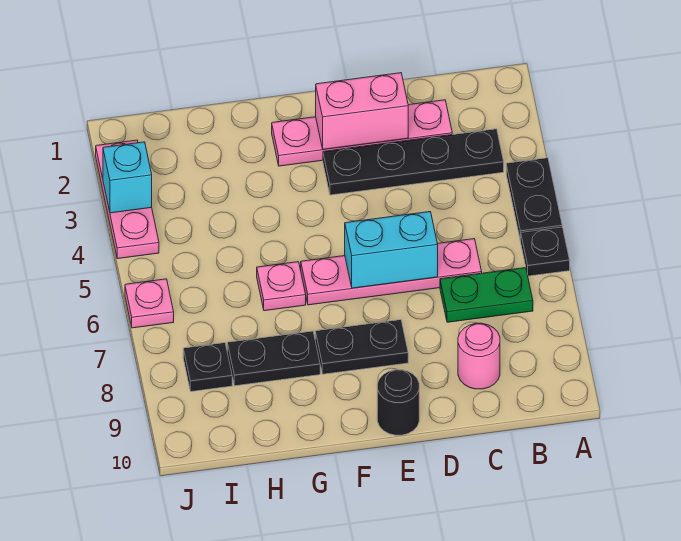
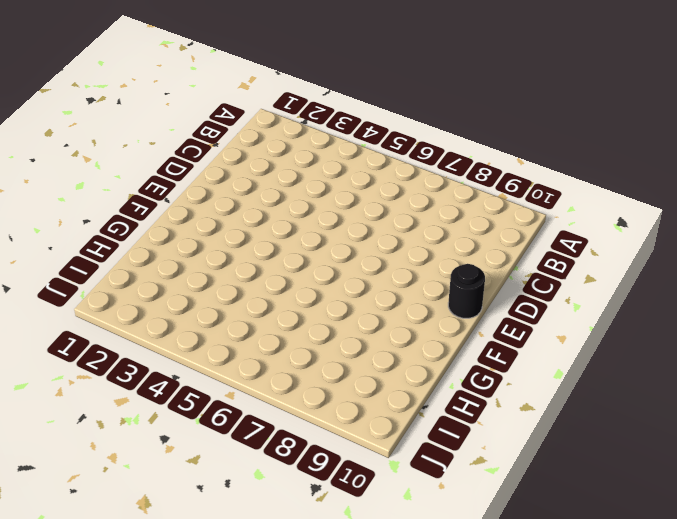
none -> black plate A4:A5 level 1
none -> black plate A6 level 1
none -> black plate B3:E3 level 1

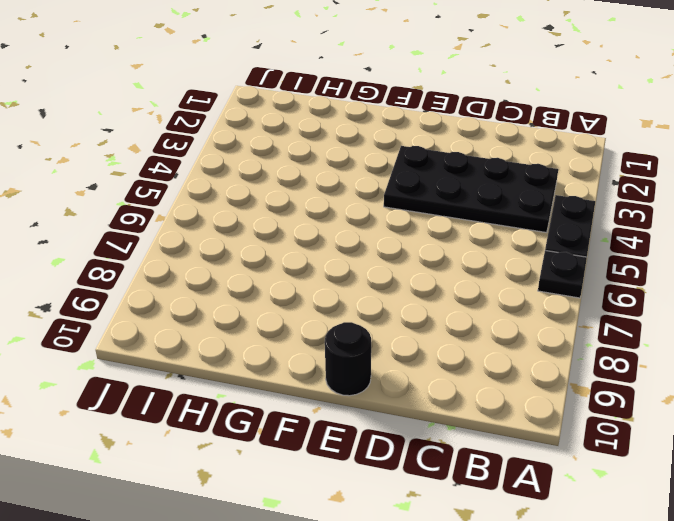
black plate B3:E4 level 1 -> black plate B3:E3 level 1
none -> green plate B7:C7 level 1
none -> pink plate C2:F2 level 1
none -> pink plate C6:F6 level 1

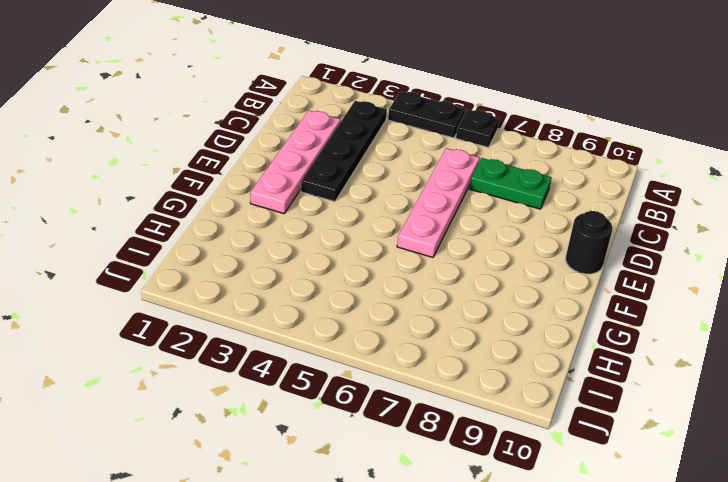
green plate C7:C8 level 1 -> green plate B7:C7 level 1
none -> pink round brick C9 level 1
none -> black plate E8:F8 level 1
none -> pink plate G6 level 1

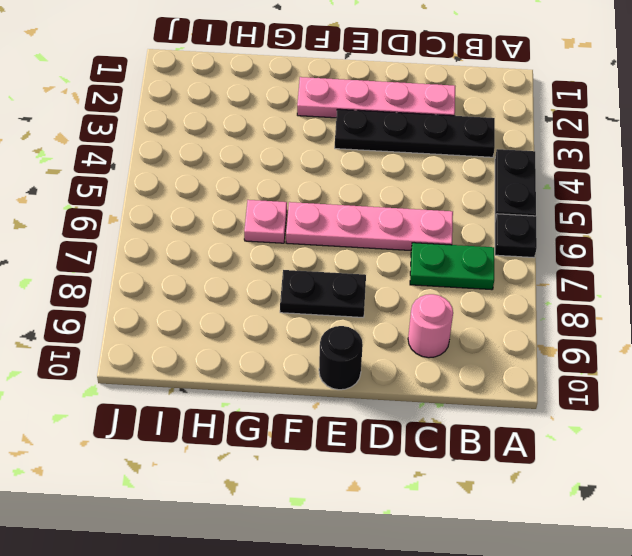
none -> black plate G8:H8 level 1
none -> black plate I8 level 1
none -> pink plate J2:J4 level 1

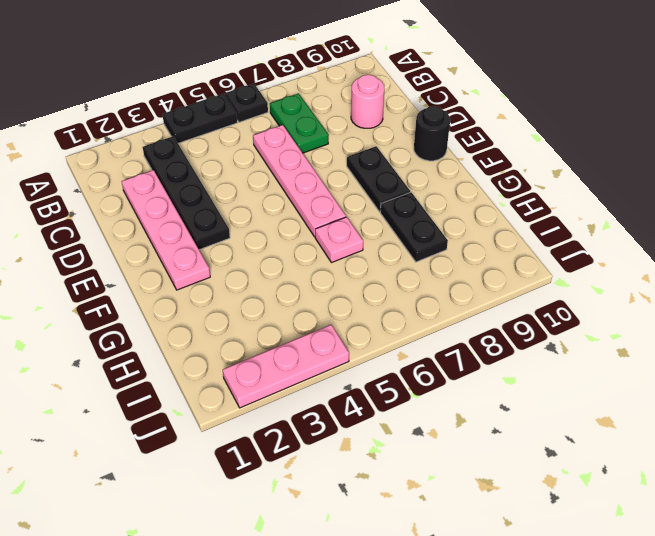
none -> black plate I8 level 1
none -> pink plate J6 level 1
none -> pink brick D2:E2 level 2

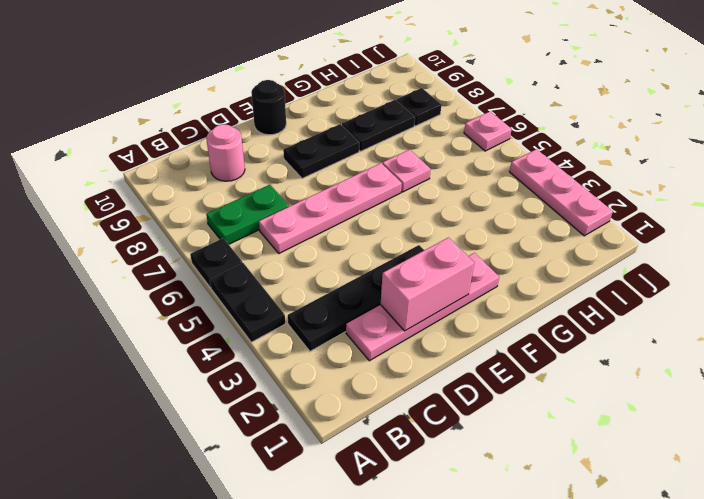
none -> cyan brick D6:E6 level 2
none -> cyan brick J3 level 2

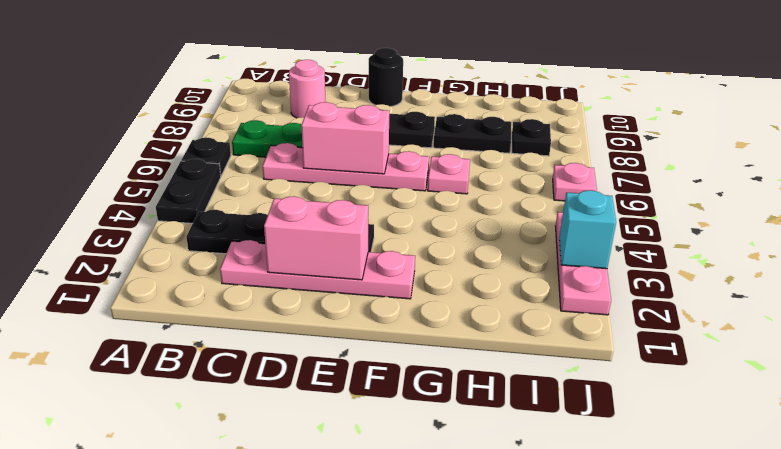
pink brick D6:E6 level 2 -> cyan brick D6:E6 level 2

